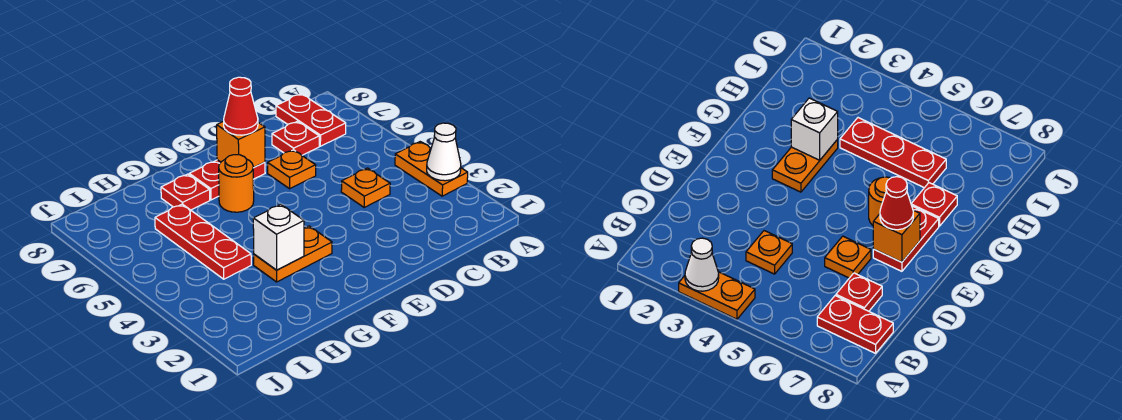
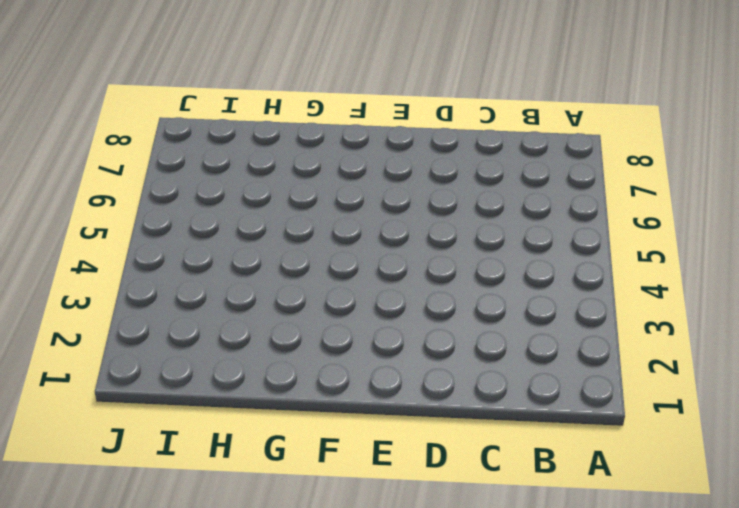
none -> orange plate A3:A4 level 1
none -> red plate B7:B8 level 1
none -> orange plate C4 level 1

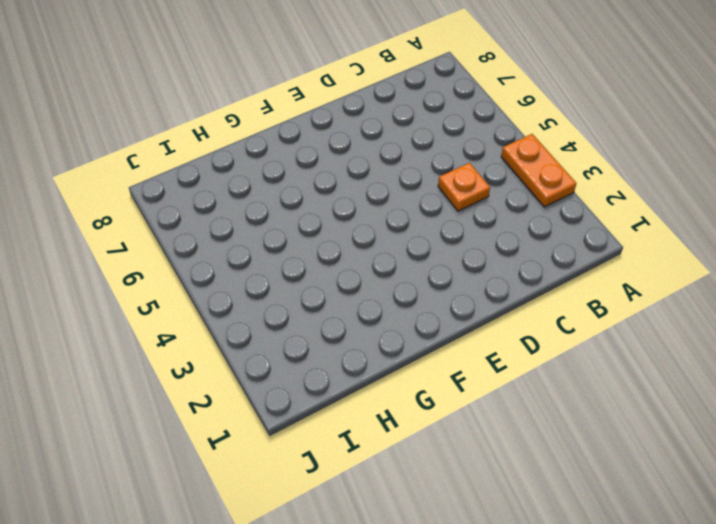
none -> red plate B7:B8 level 1
none -> red plate C7 level 1
none -> orange plate D6 level 1

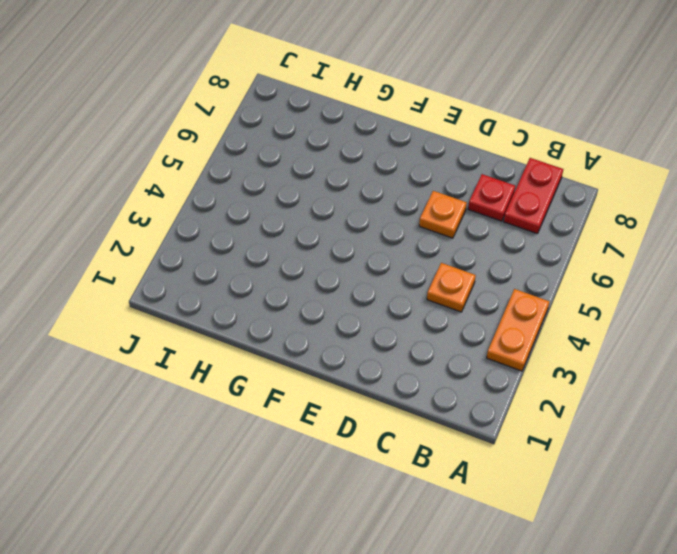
none -> red plate E7:F7 level 1
none -> orange plate F3:G3 level 1
none -> orange round brick F6 level 1

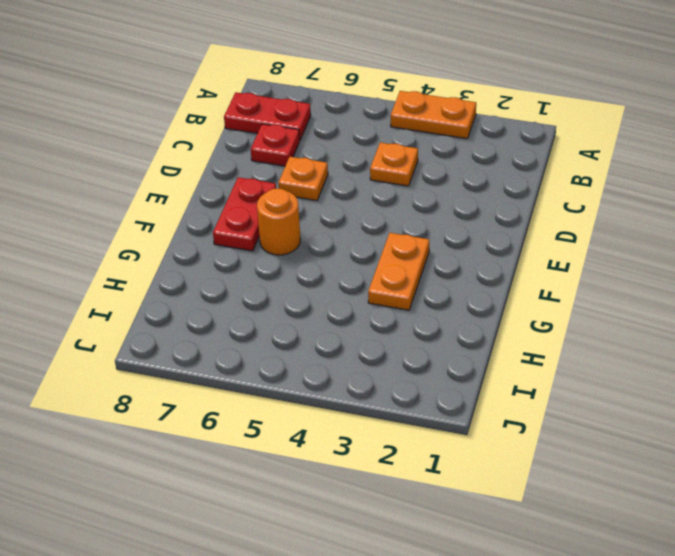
none -> red plate G7 level 1
none -> red plate H4:H6 level 1
none -> white cone A3 level 2

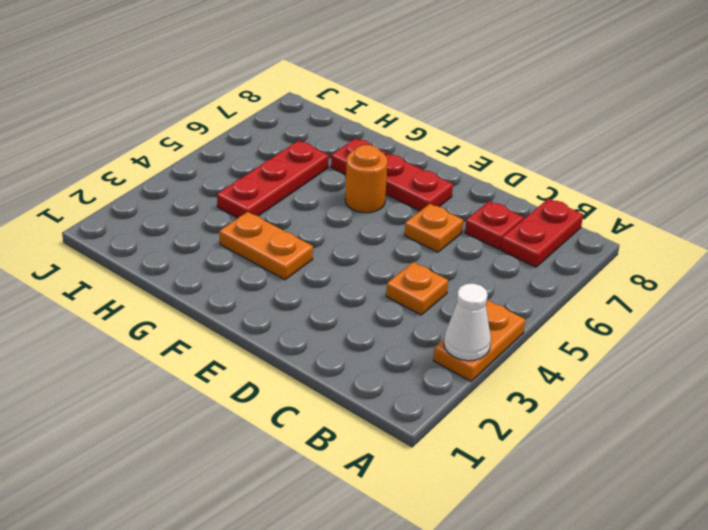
none -> orange brick E7 level 2
none -> white brick G3 level 2
none -> red cone E7 level 3

